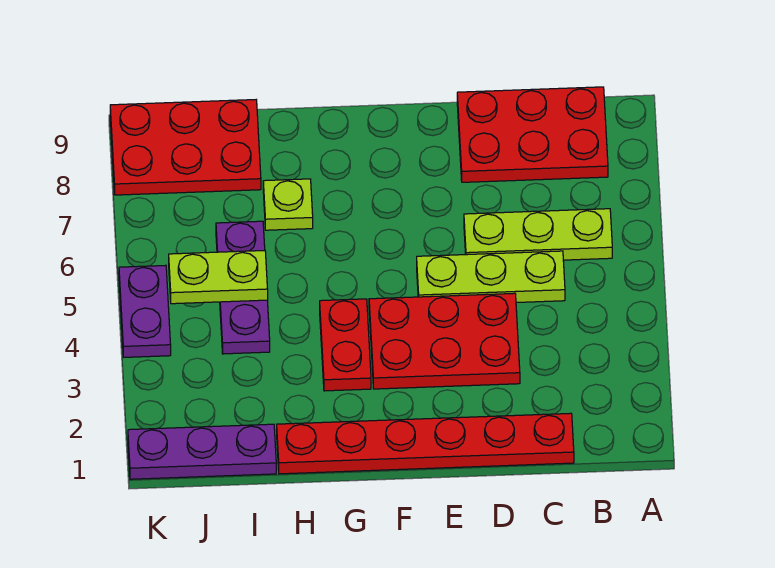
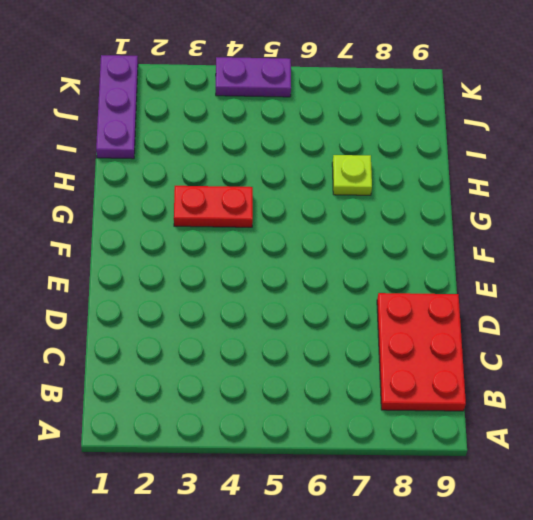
none -> lime plate B6:D6 level 1
none -> red plate C1:H1 level 1
none -> lime plate C5:E5 level 1

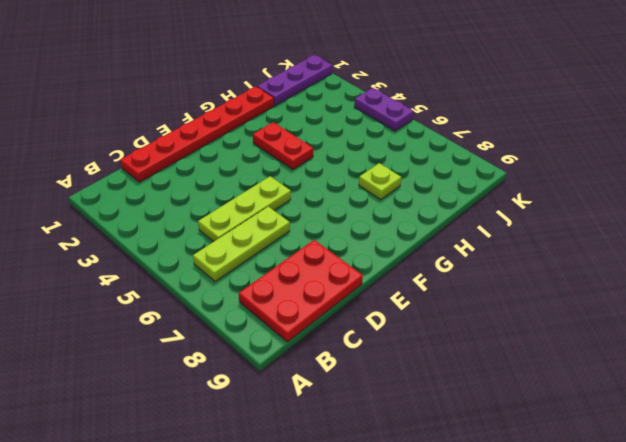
none -> red plate D3:F4 level 1
none -> purple plate I4:I6 level 1
none -> red plate I8:K9 level 1

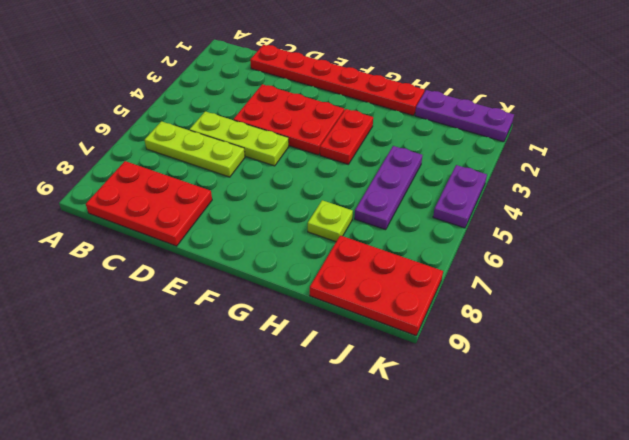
none -> lime plate I5:J5 level 2

